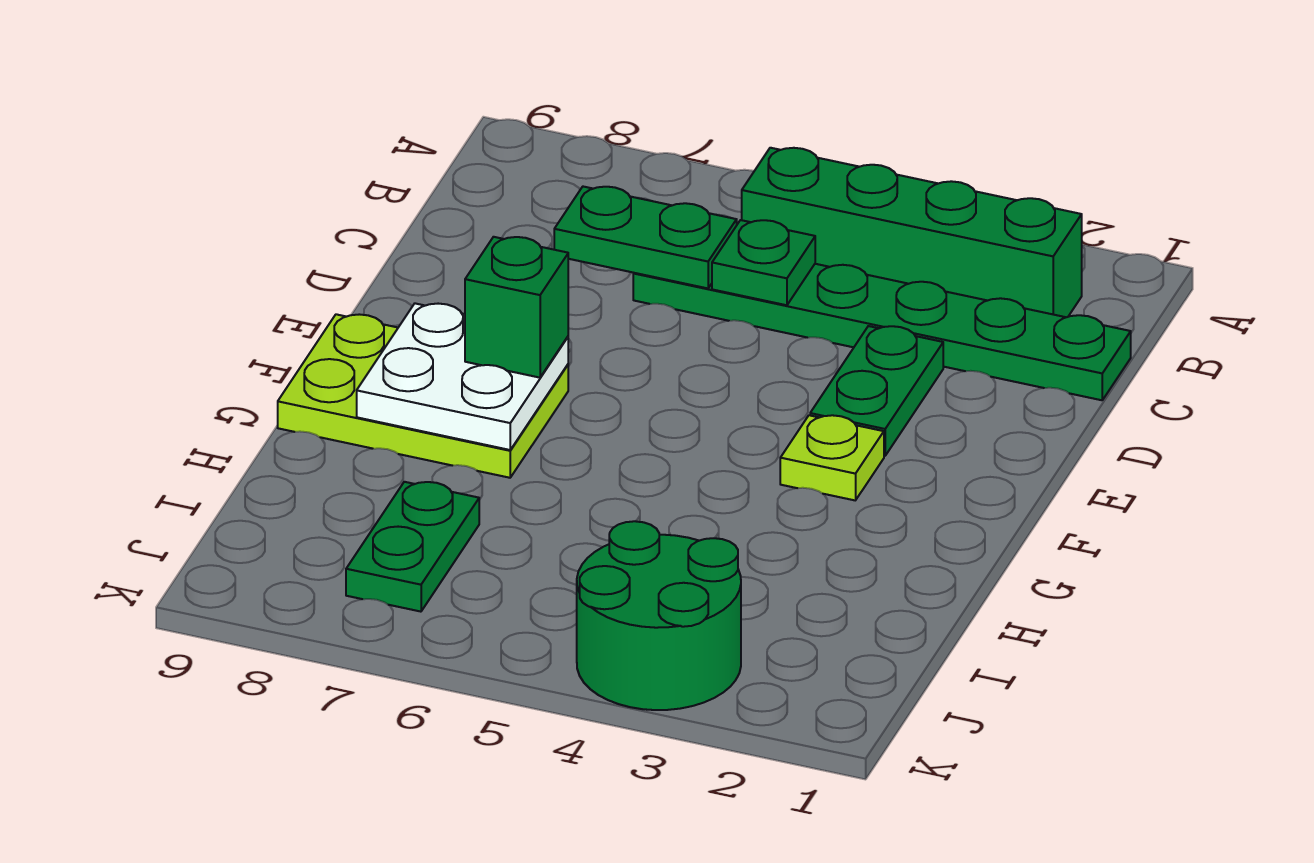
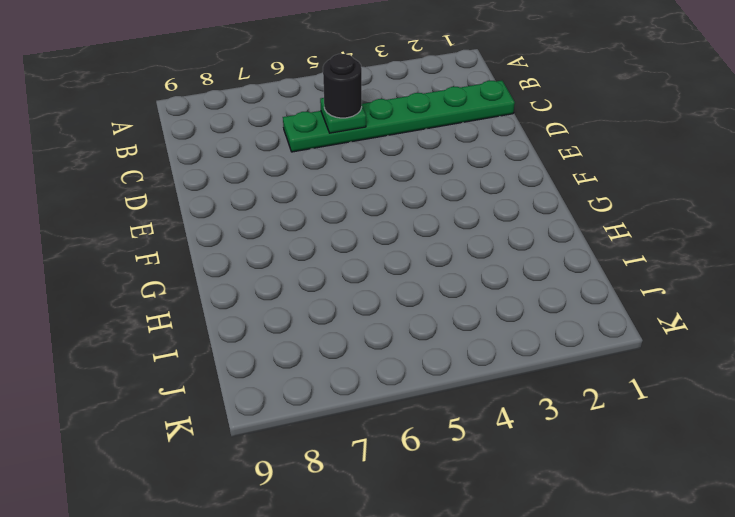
black round brick C5 level 3 -> none
none -> green brick B2:B5 level 1
none -> green plate D3:E3 level 1

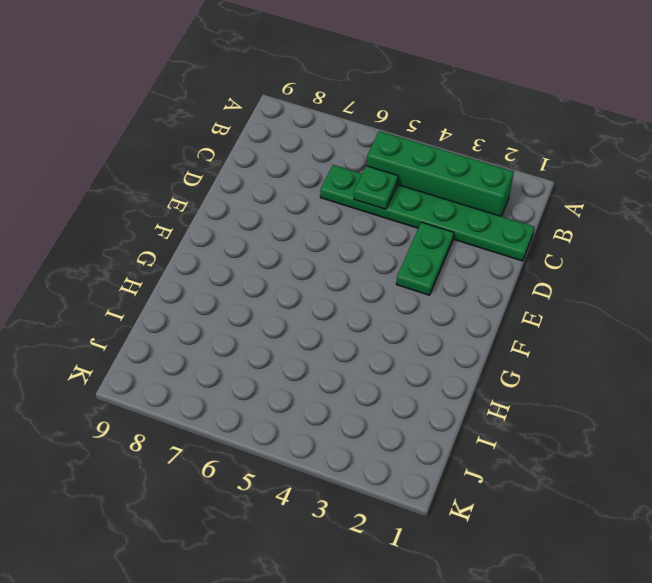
none -> lime plate F3 level 1
none -> lime plate F7:G9 level 1

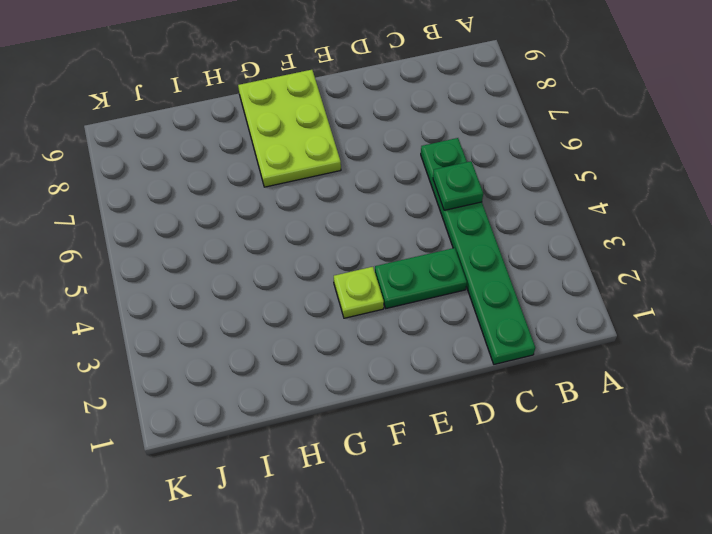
none -> green brick B2:B5 level 1
none -> green plate I7:J7 level 1

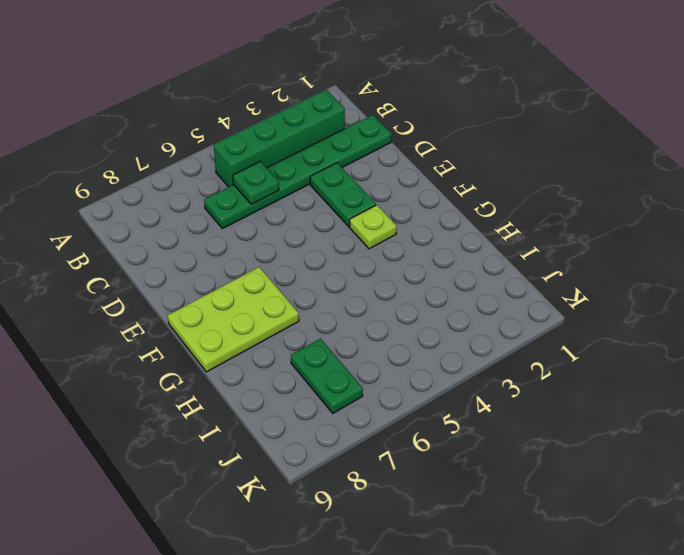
none -> green round brick J3:K4 level 1
none -> green plate C6:C7 level 2

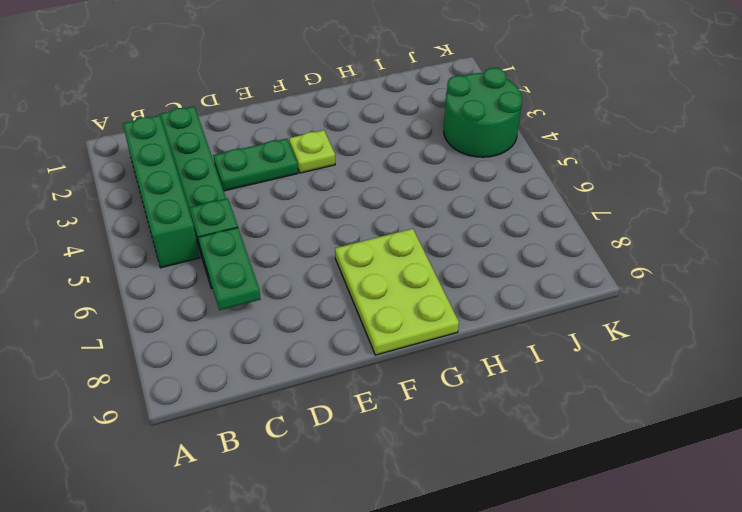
none -> green plate I7:J7 level 1
none -> white plate F7:G8 level 2

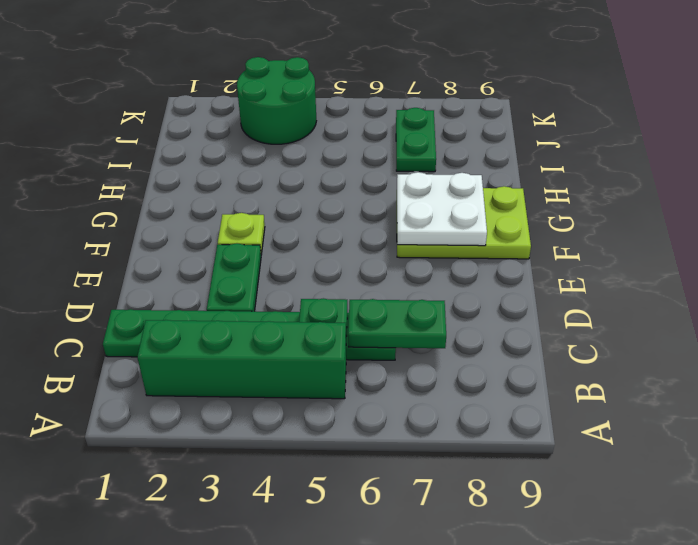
none -> green brick F7 level 3

